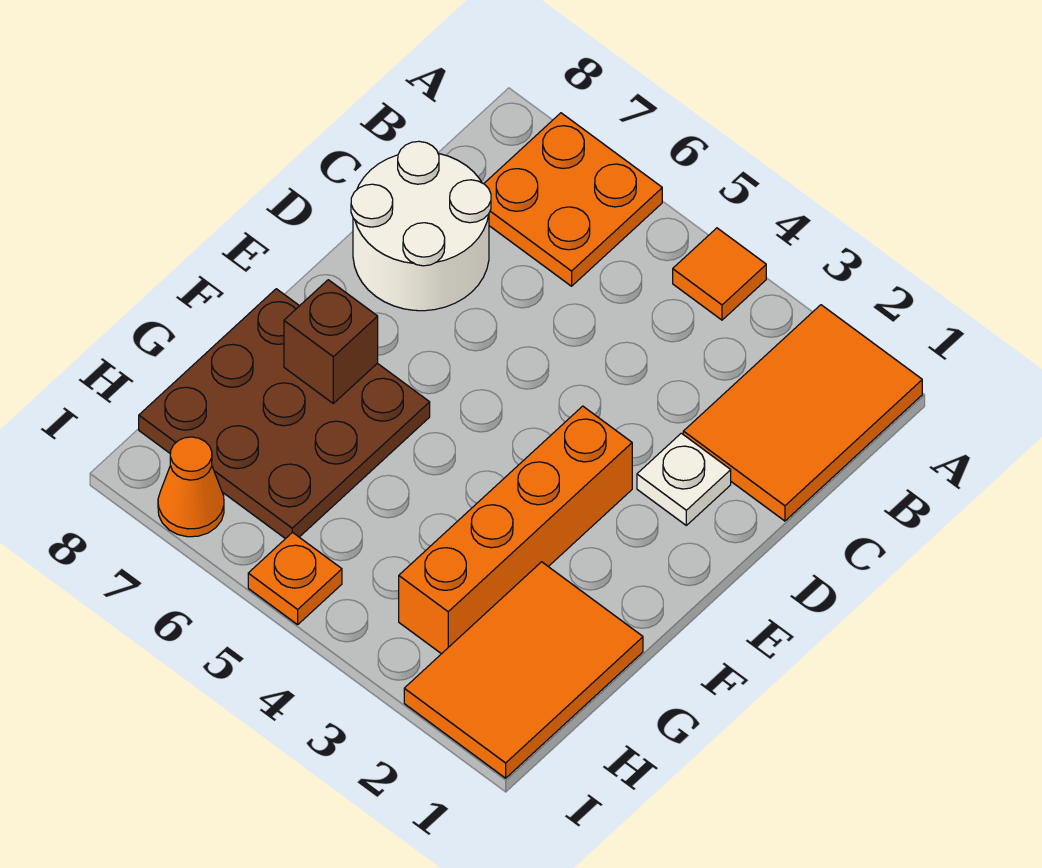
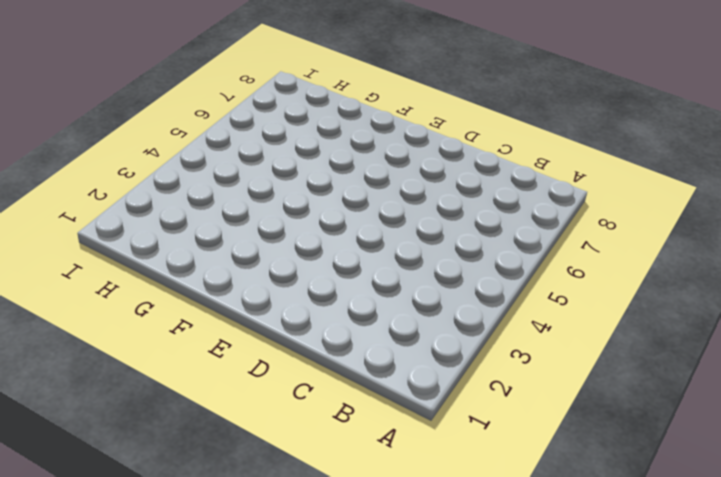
none -> orange tile A1:C2 level 1
none -> orange tile A4 level 1

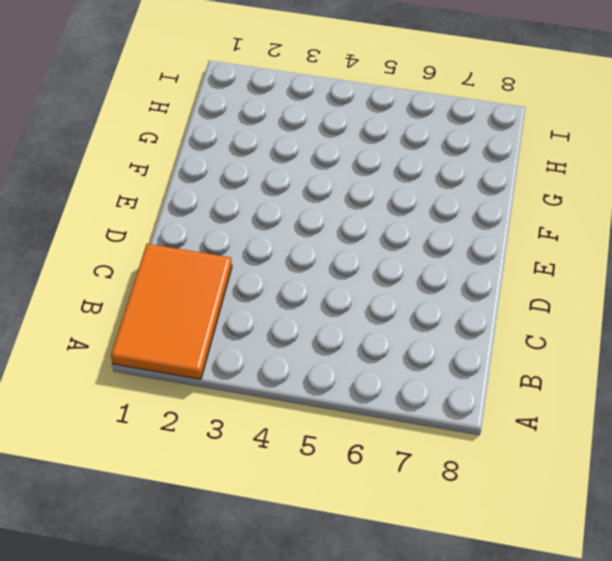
none -> orange tile A4 level 1
none -> orange plate A6:B7 level 1

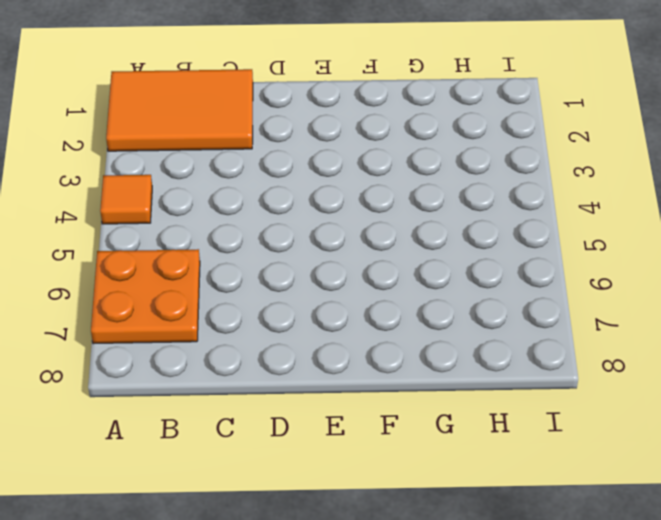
none -> white round brick C7:D8 level 1
none -> white plate D2 level 1

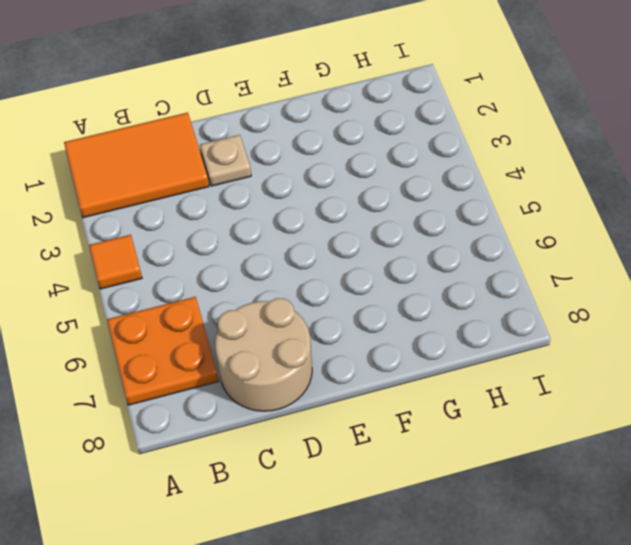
tan round brick C7:D8 level 1 -> white round brick C7:D8 level 1
tan plate D2 level 1 -> white plate D2 level 1
none -> orange brick E3:H3 level 1
none -> brown plate F6:H8 level 1

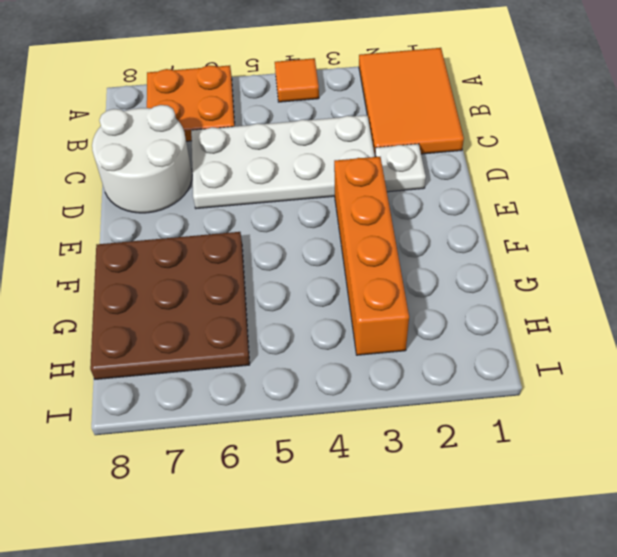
white plate C3:D6 level 1 -> none
none -> orange tile G1:I2 level 1
none -> orange plate I5 level 1

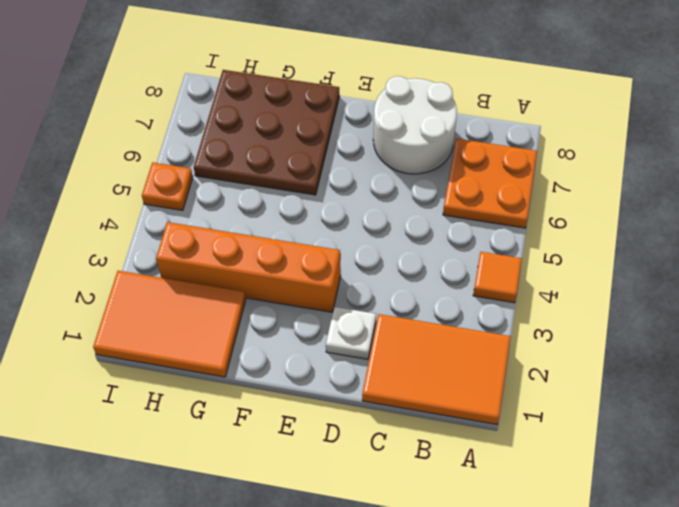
none -> orange cone I7 level 1
none -> brown brick F7 level 2

